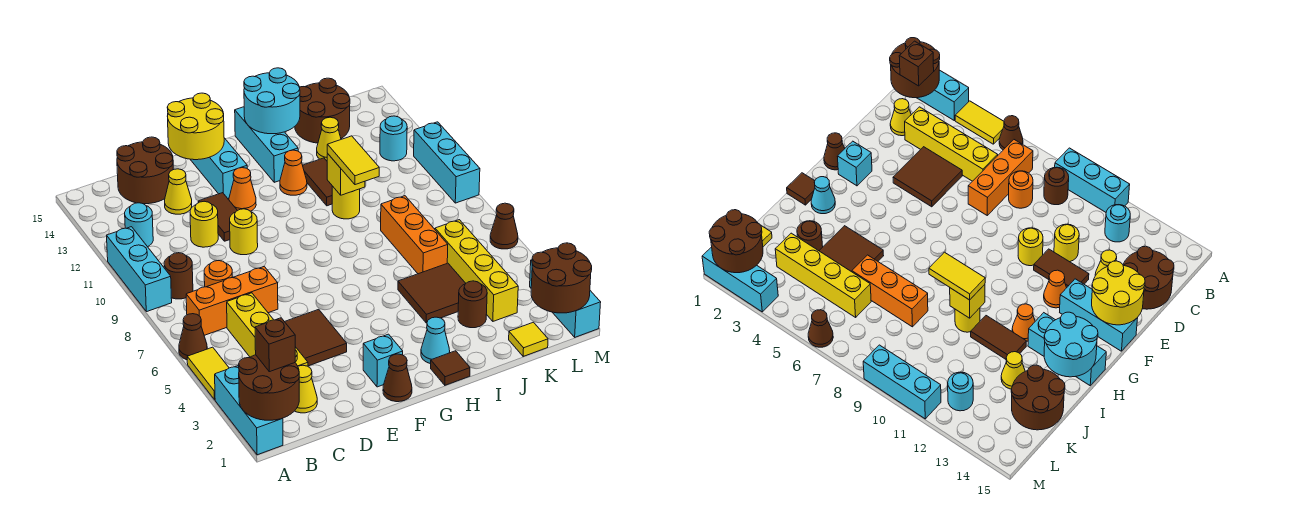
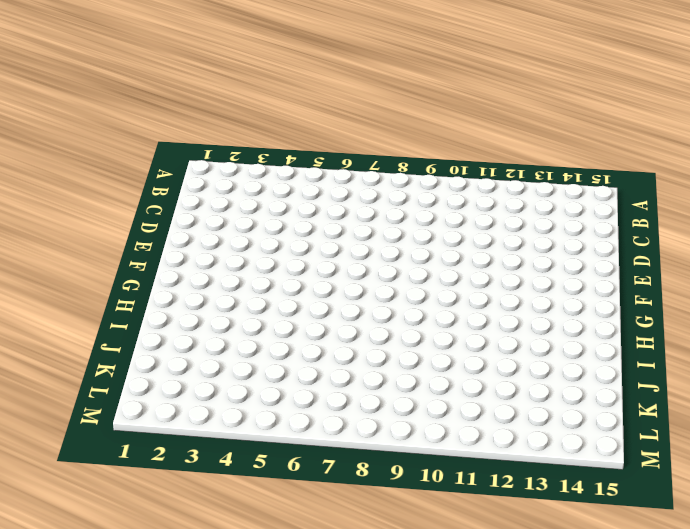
none -> cyan brick A1:A3 level 1
none -> yellow tile A4:A5 level 1
none -> brown cone A6 level 1
none -> cyan brick A9:A11 level 1

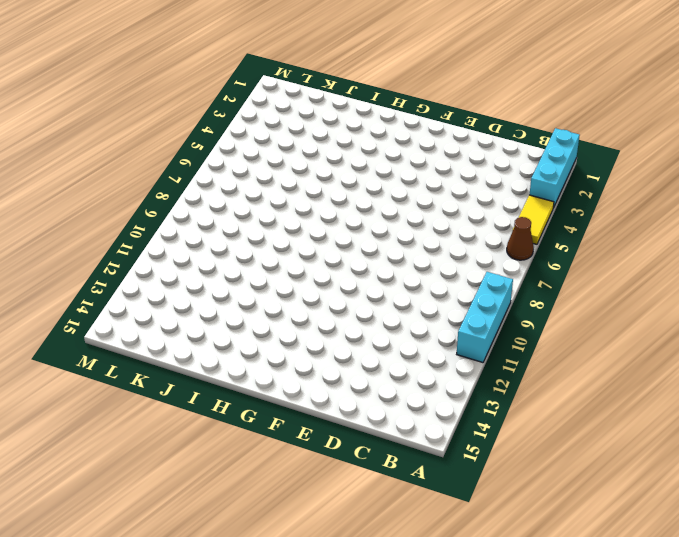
none -> orange brick B7:D7 level 1
none -> brown round brick B9 level 1
none -> cyan round brick B12 level 1
none -> yellow cone C2 level 1

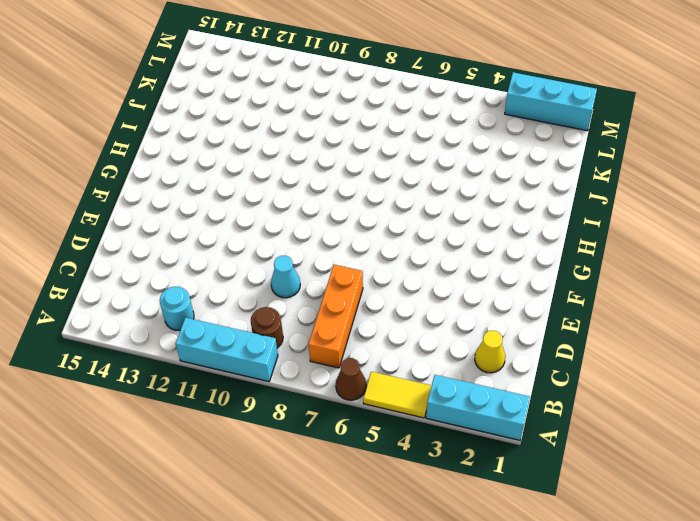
cyan cone D9 level 1 -> cyan cone H2 level 1
none -> yellow brick C3:C6 level 1
none -> orange round brick C8 level 1
none -> brown round brick C14:D15 level 1
none -> brown tile D4:E5 level 1

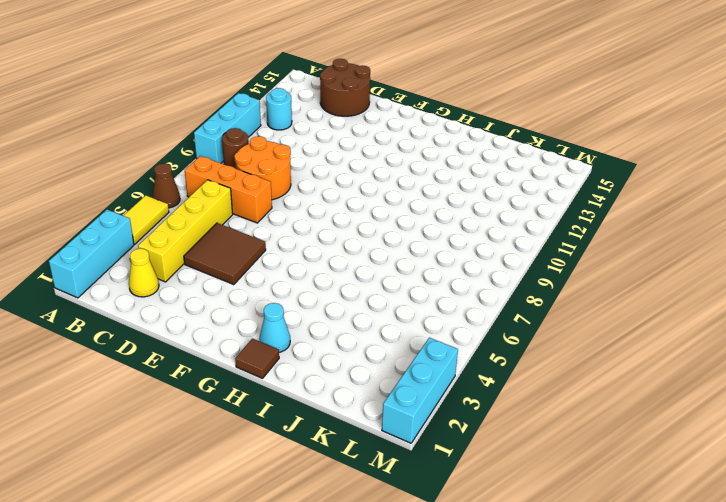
orange round brick C8:D9 level 1 -> orange round brick C8 level 1
none -> yellow round brick D11 level 1
none -> yellow cone D13 level 1
none -> yellow round brick E10 level 1
none -> brown tile E11:E12 level 1

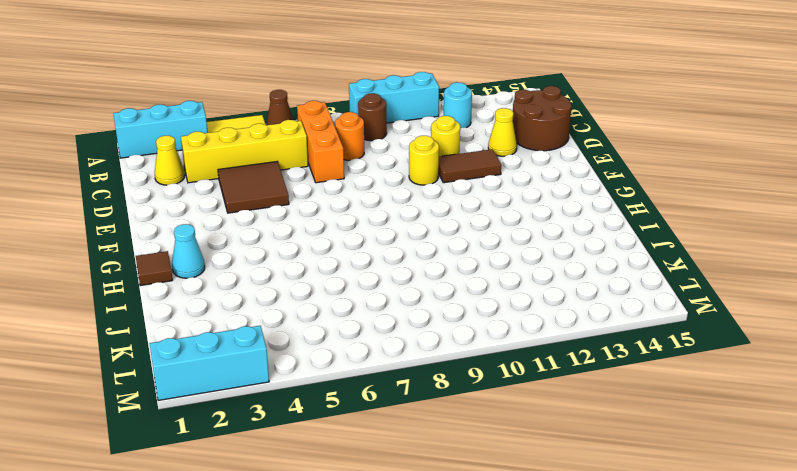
none -> brown cone F1 level 1
none -> cyan brick F2 level 1
none -> orange cone F12 level 1
none -> cyan brick F13:F15 level 1

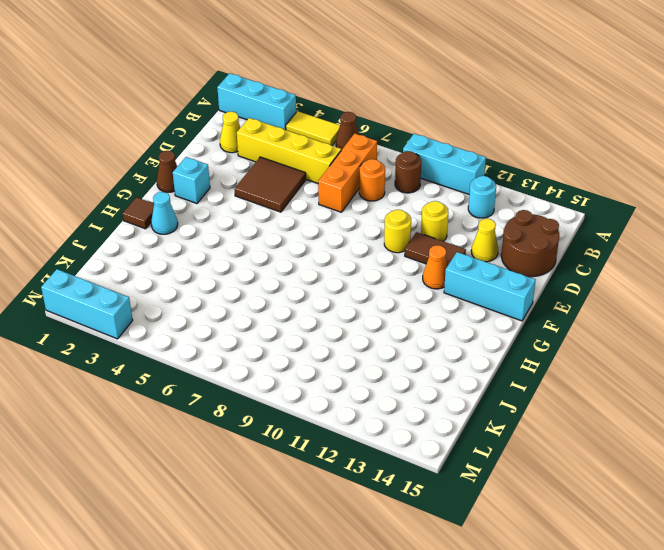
none -> orange cone H12 level 1
none -> cyan brick H13:H15 level 1
none -> brown tile I4:J5 level 1
none -> yellow round brick I10 level 1

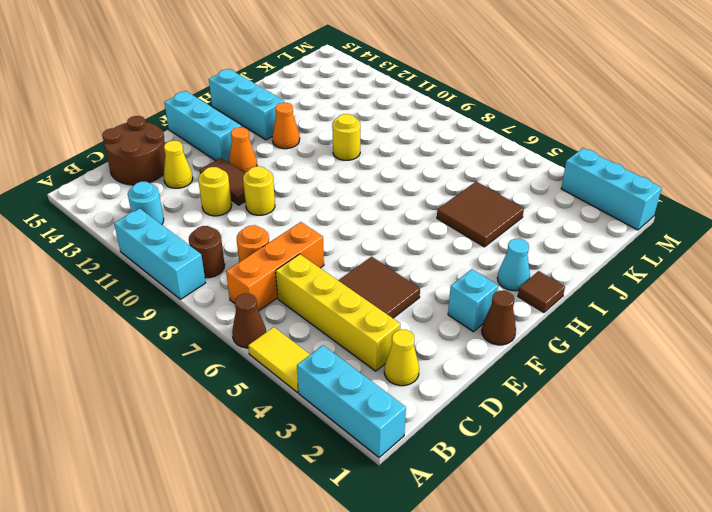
none -> brown tile I11:I12 level 1
none -> brown round brick J3 level 1
none -> orange brick J6:J8 level 1
none -> yellow cone J13 level 1

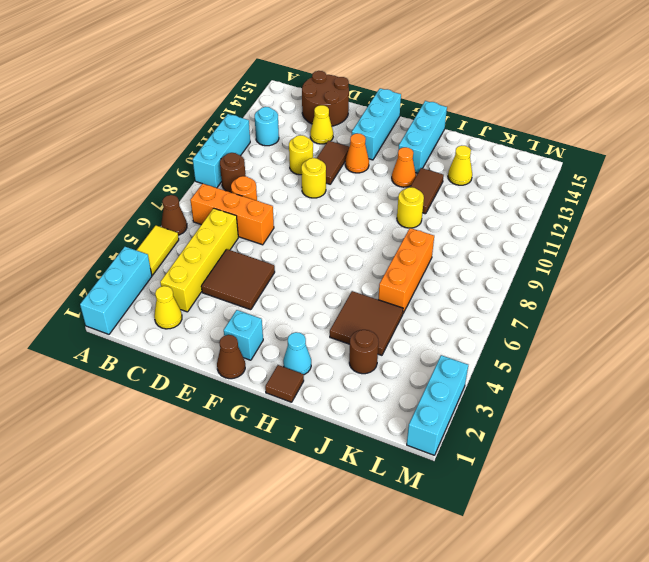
none -> brown round brick J14:K15 level 1
none -> yellow tile K1 level 1
none -> yellow brick K3:K6 level 1
none -> cyan round brick L12 level 1

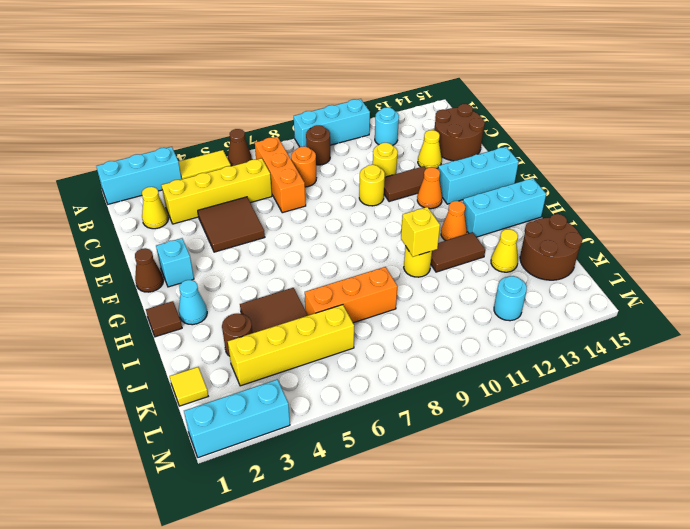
none -> brown cone M6 level 1
none -> cyan brick M9:M11 level 1
none -> brown round brick A1:B2 level 2
none -> yellow round brick E14:F15 level 2

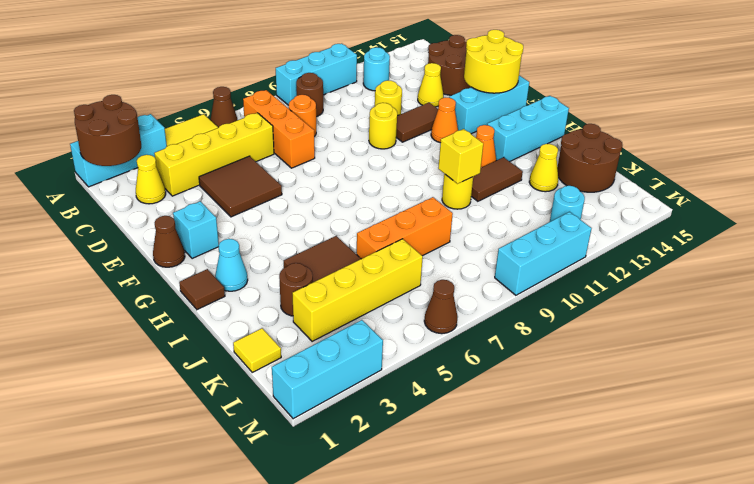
none -> cyan round brick H14:I15 level 2
none -> brown round brick L1:M2 level 2
none -> brown brick B2 level 3
none -> yellow tile I9:I10 level 3

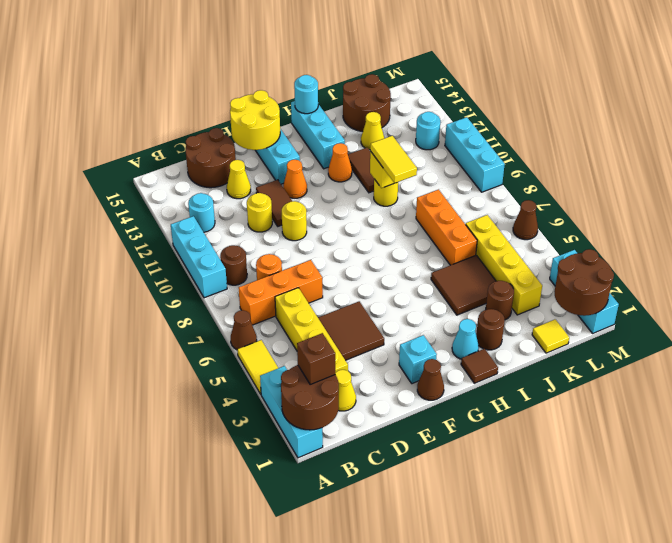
cyan round brick H15 level 2 -> cyan round brick H14:I15 level 2
brown round brick I2 level 1 -> none

